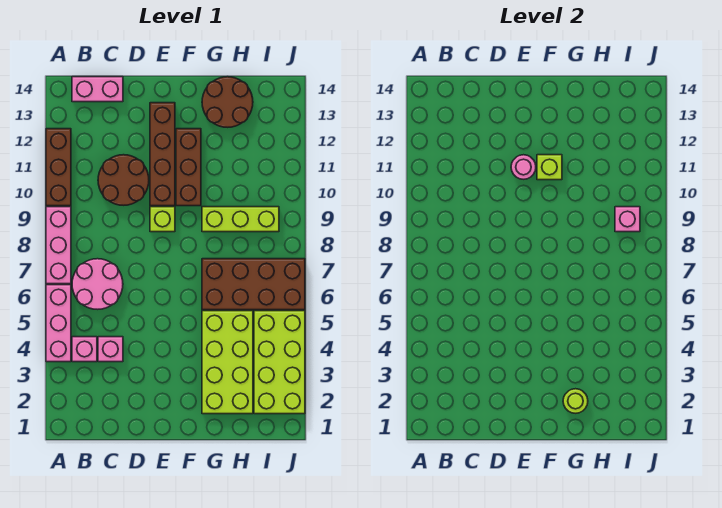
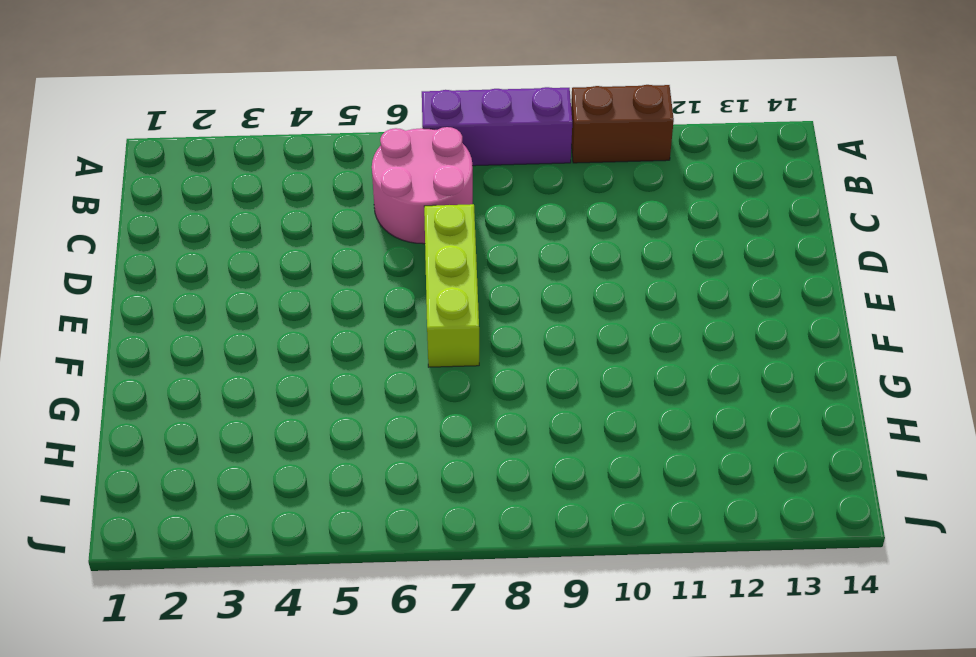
purple brick A7:A9 level 1 -> pink brick A7:A9 level 1
brown brick A10:A11 level 1 -> brown brick A10:A12 level 1
lime brick D7:F7 level 1 -> lime brick G9:I9 level 1
none -> pink brick A4:A6 level 1
none -> pink brick B4 level 1
none -> pink brick B14:C14 level 1

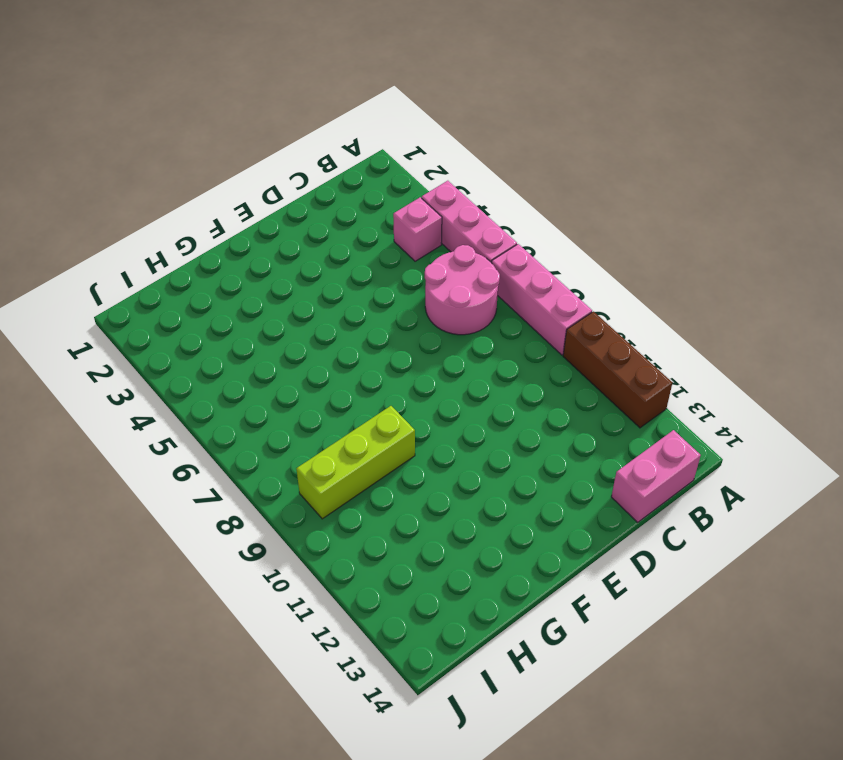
none -> pink brick C4 level 1
none -> brown round brick C10:D11 level 1
none -> lime brick E9 level 1

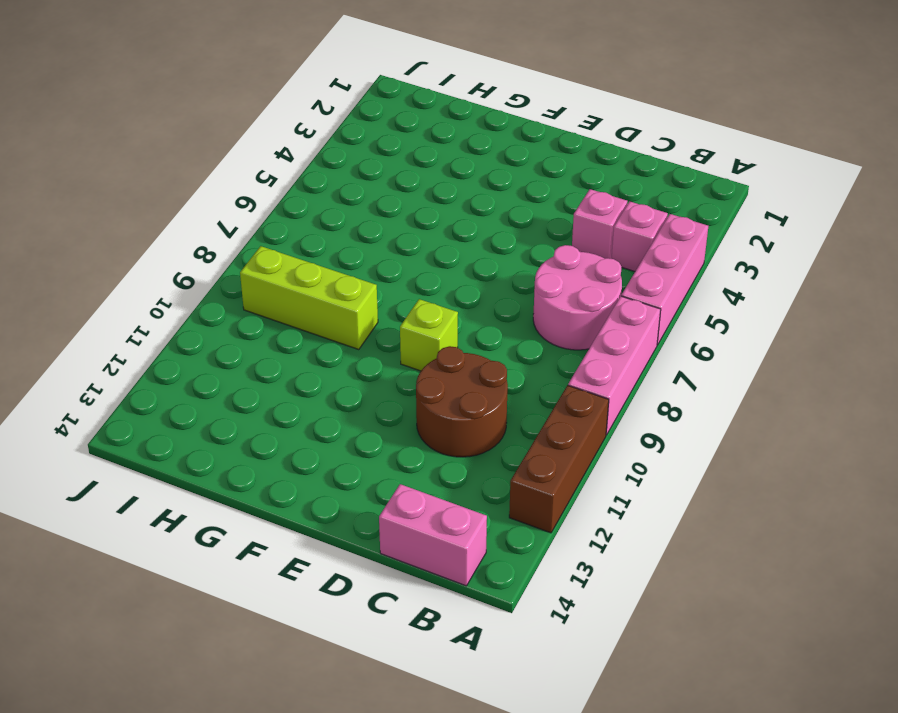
none -> brown brick E10:E13 level 1
none -> brown brick F10:F12 level 1
none -> lime brick G2:H5 level 1

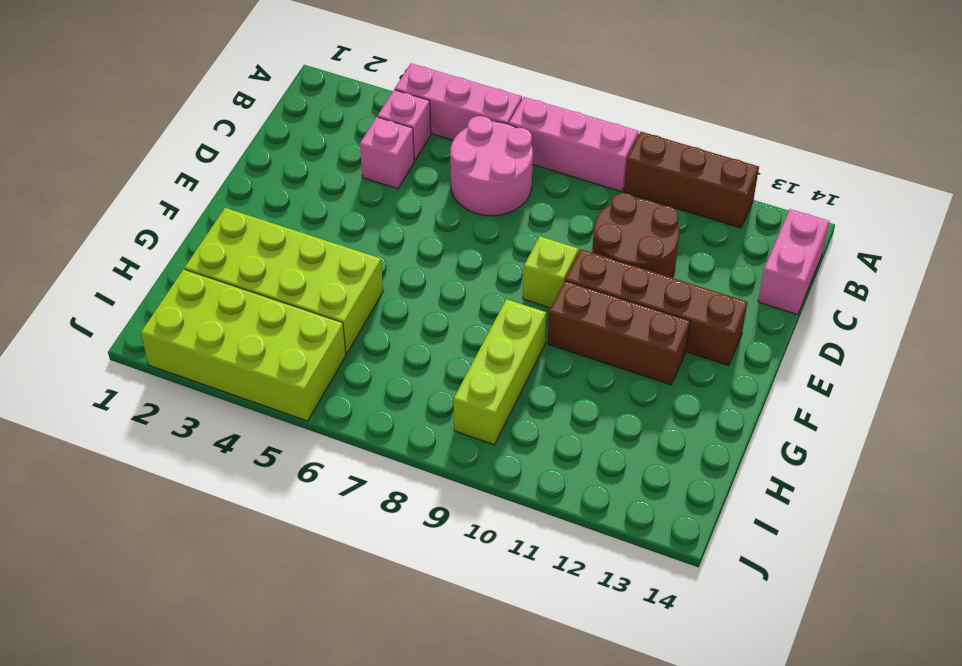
none -> brown brick G6:J7 level 1
none -> brown round brick G13:H14 level 1
none -> pink round brick E11 level 2

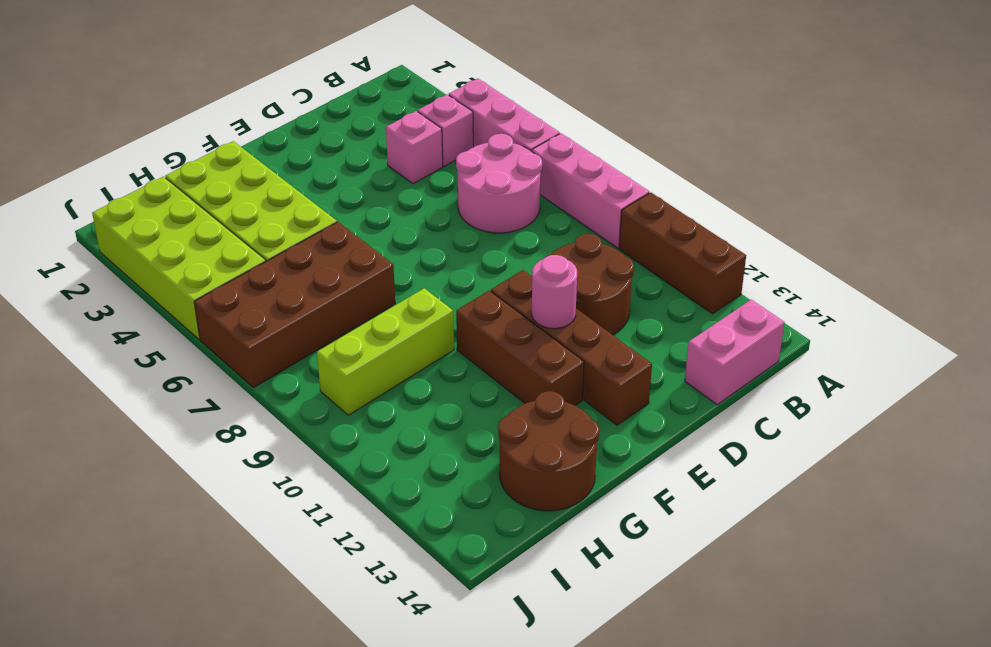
none -> lime brick E9 level 1
none -> lime brick F11 level 2
none -> lime round brick G2 level 2

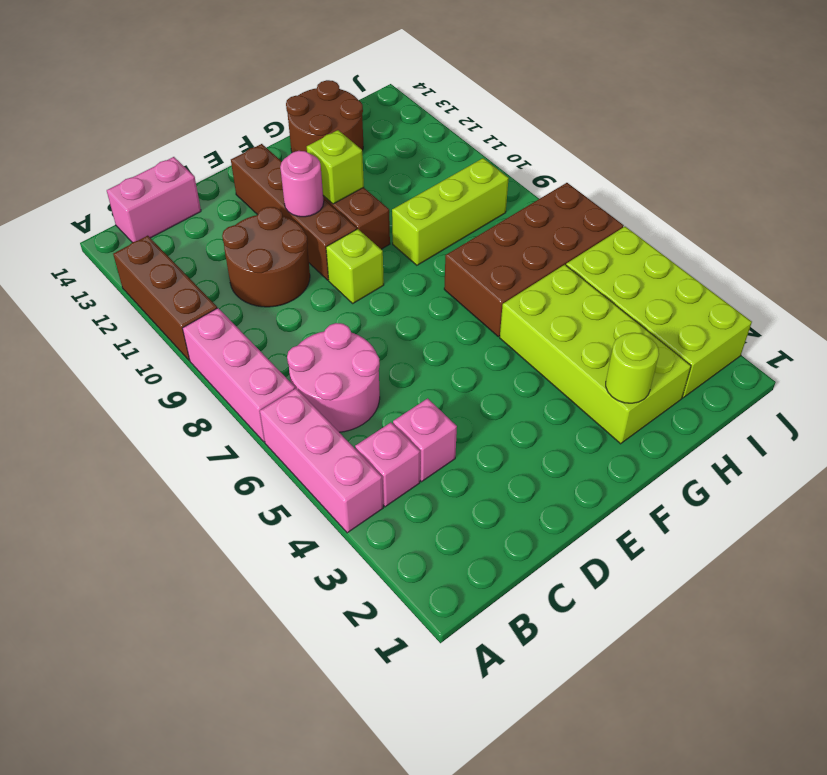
none -> pink brick I9 level 2

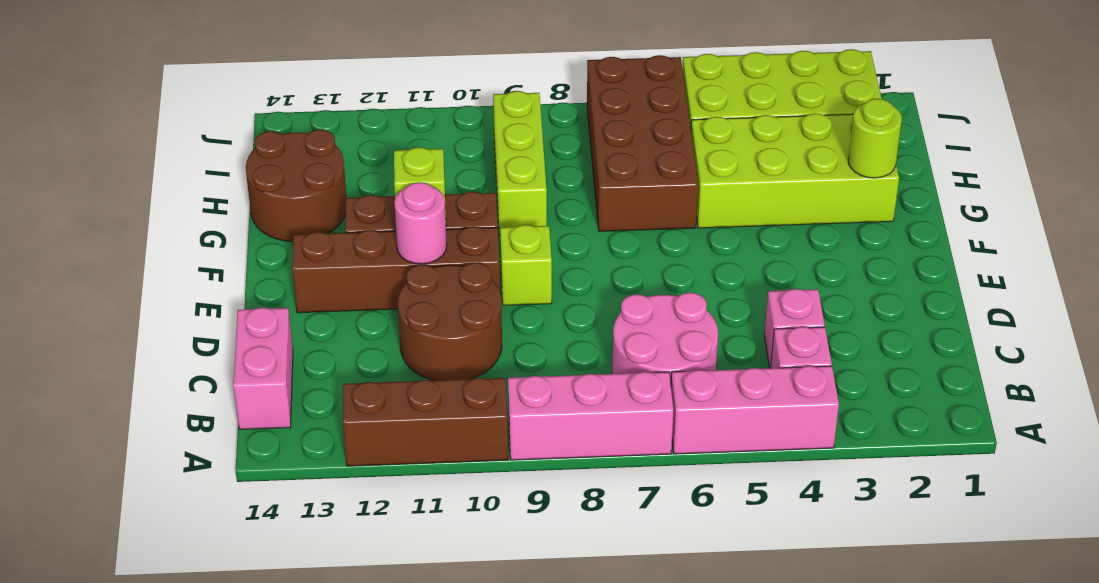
none -> pink brick I9 level 2

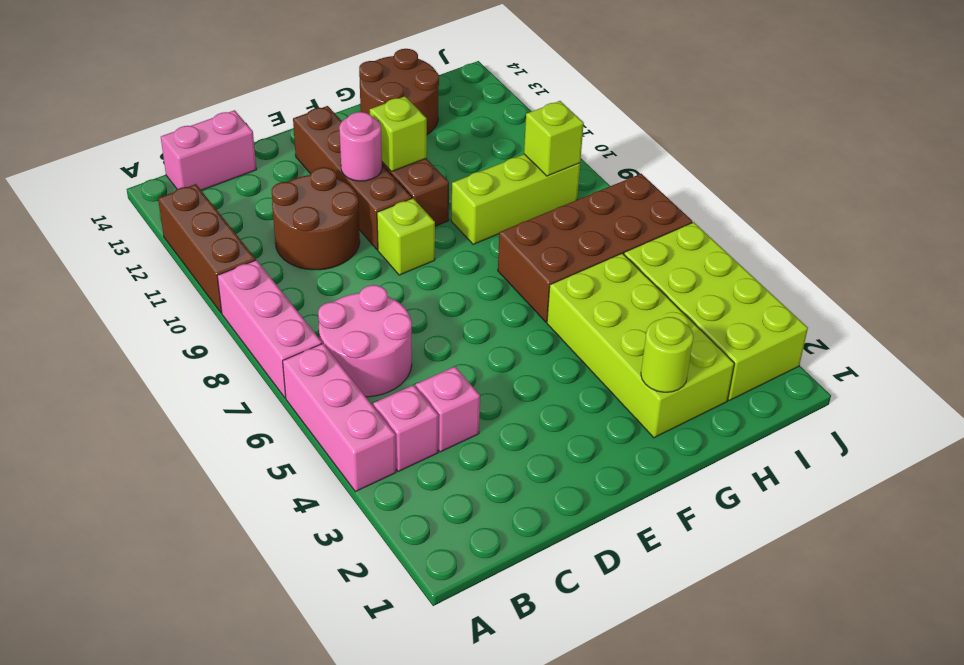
lime brick I9 level 2 -> pink brick I9 level 2

